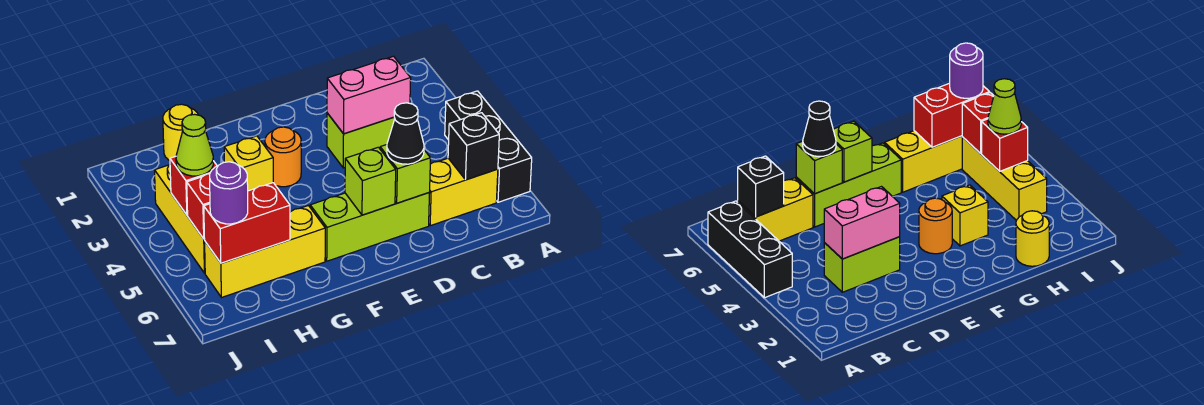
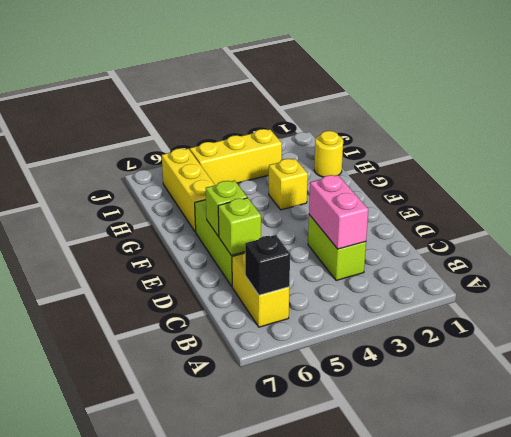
none -> black brick A4:A6 level 1
none -> orange round brick F3 level 1
none -> red brick H6:I6 level 2

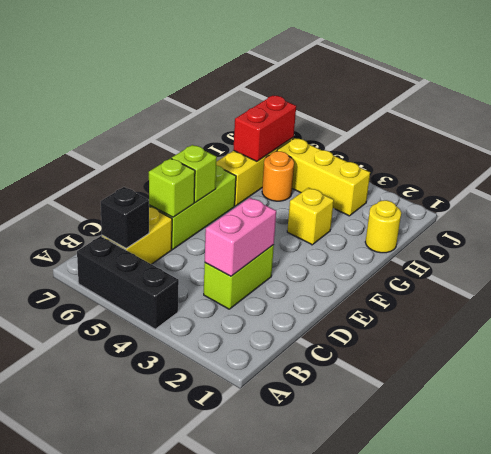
orange round brick H5 level 1 -> orange round brick F3 level 1
none -> red brick I4 level 2
none -> red brick I5 level 2
none -> black cone D6 level 3

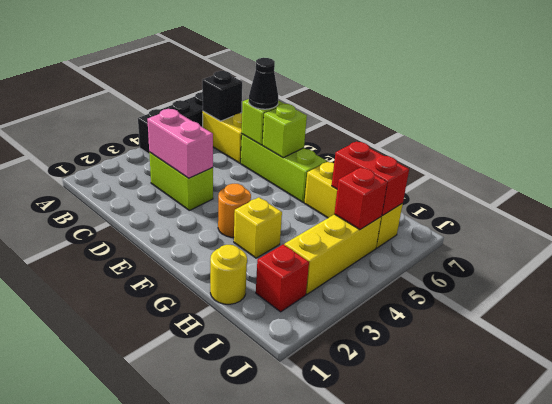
red brick I2 level 1 -> red brick I4 level 2
none -> lime cone I4 level 3
none -> purple round brick I6 level 3

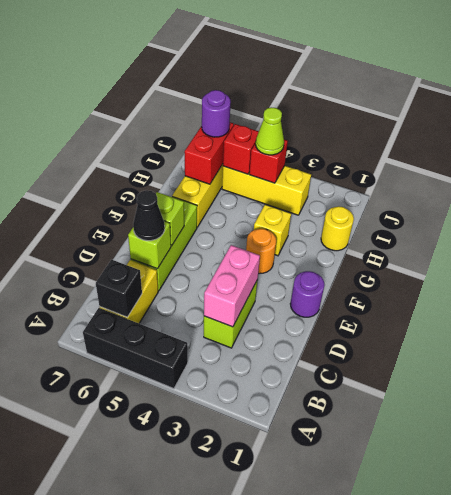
purple round brick E1 level 1 -> none

